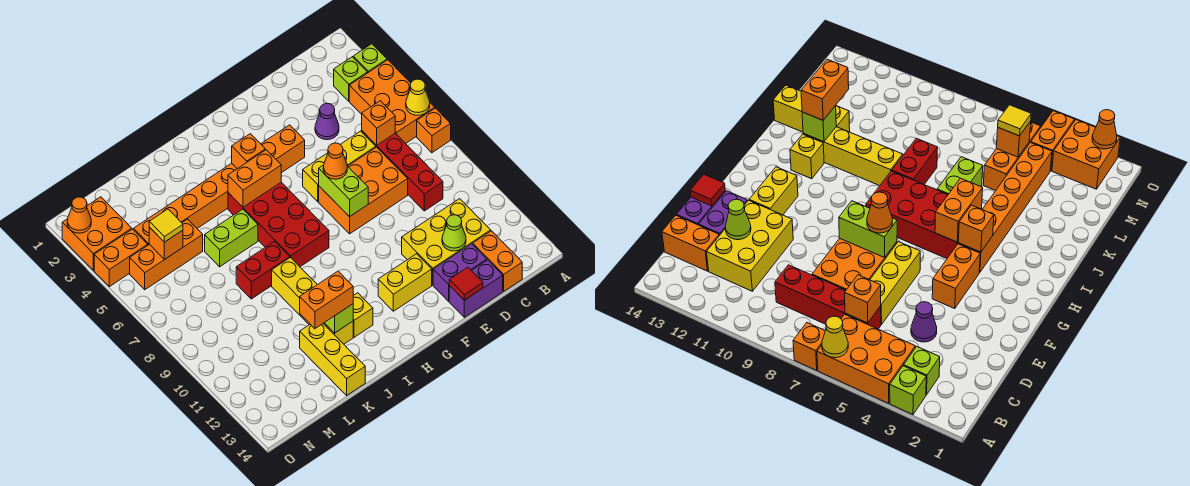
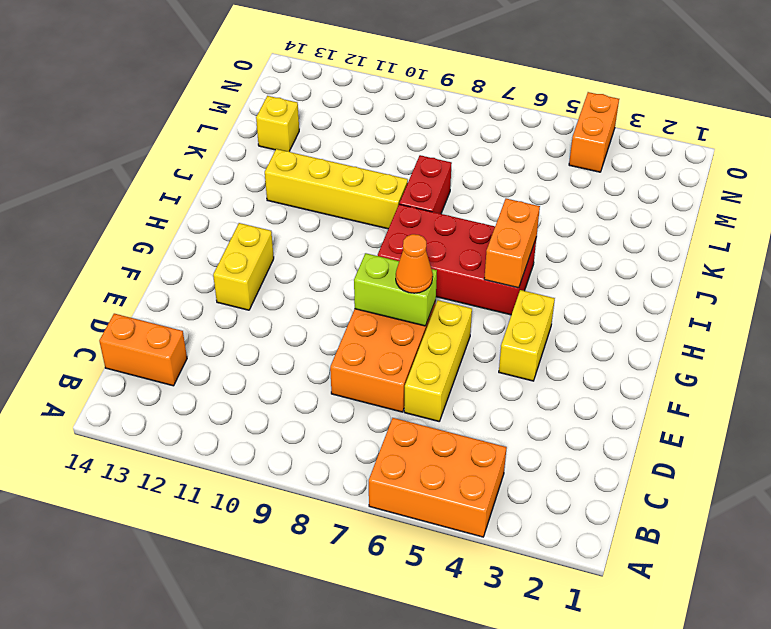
yellow brick F4:G4 level 1 -> orange brick F4:G4 level 1
yellow brick L13 level 1 -> yellow brick I12 level 1
none -> lime brick A3 level 1
none -> orange brick A7 level 1
none -> lime brick B3 level 1
none -> red brick C6:C9 level 1

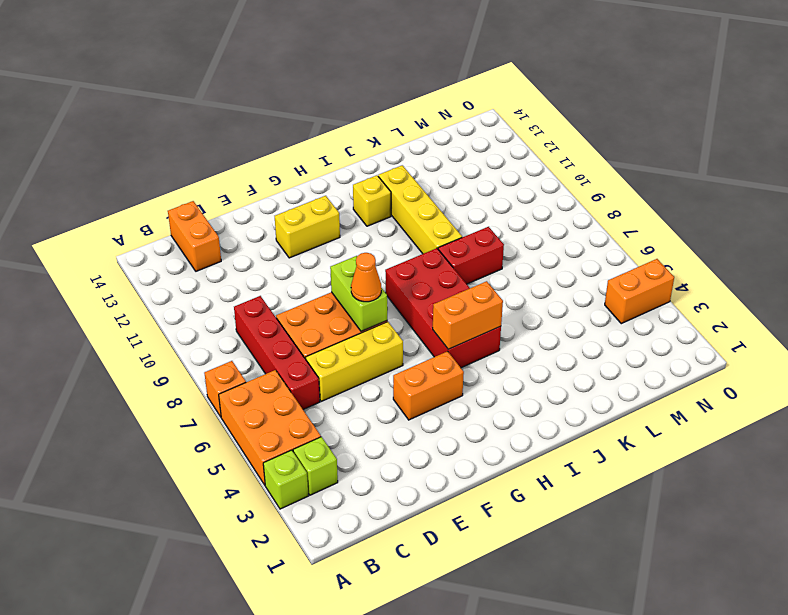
none -> yellow brick C11:E12 level 1
none -> purple cone D4 level 1
none -> purple brick D13:E13 level 1
none -> purple brick D14:E14 level 1

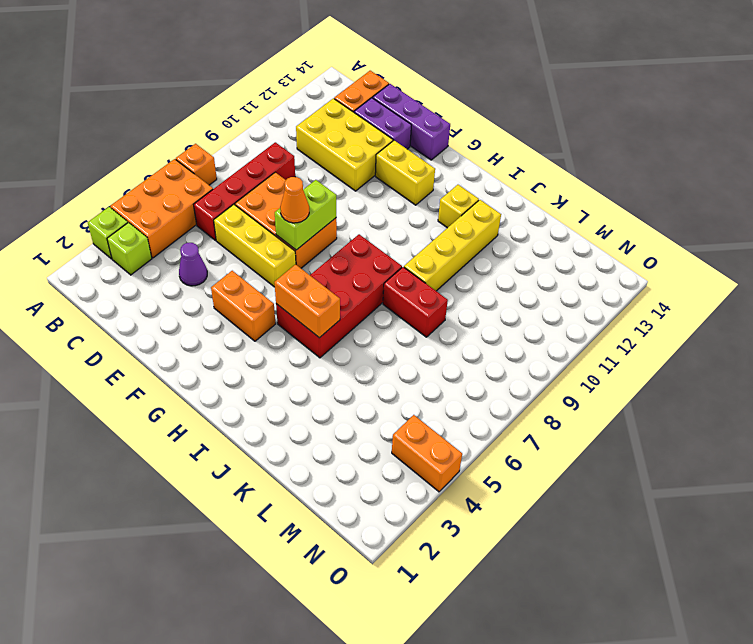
purple brick D14:F14 level 1 -> purple brick D14:E14 level 1
none -> orange brick H4:M4 level 1
none -> lime brick J6:K6 level 1
none -> yellow brick K12:K14 level 1
none -> orange brick L5:N5 level 1

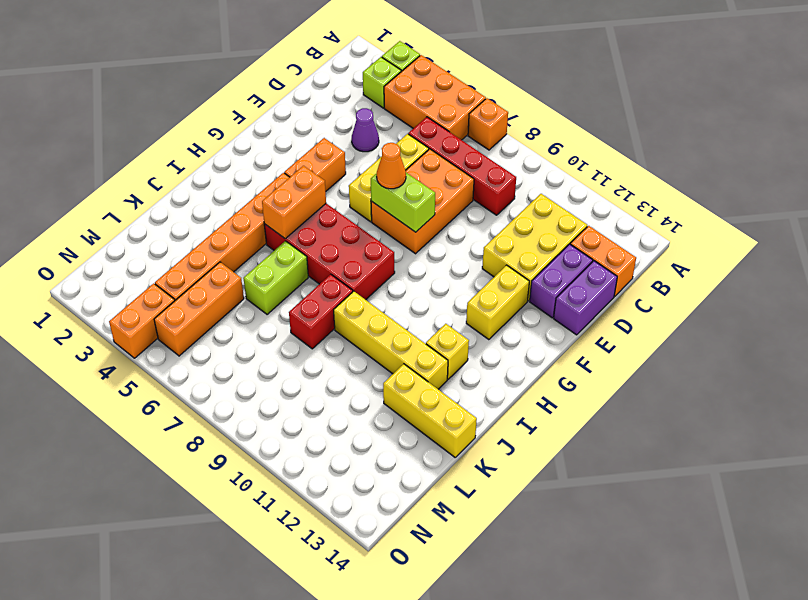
none -> orange brick N2:O3 level 1
none -> yellow cone A6 level 2
none -> orange brick C6 level 2
none -> lime cone D12 level 2

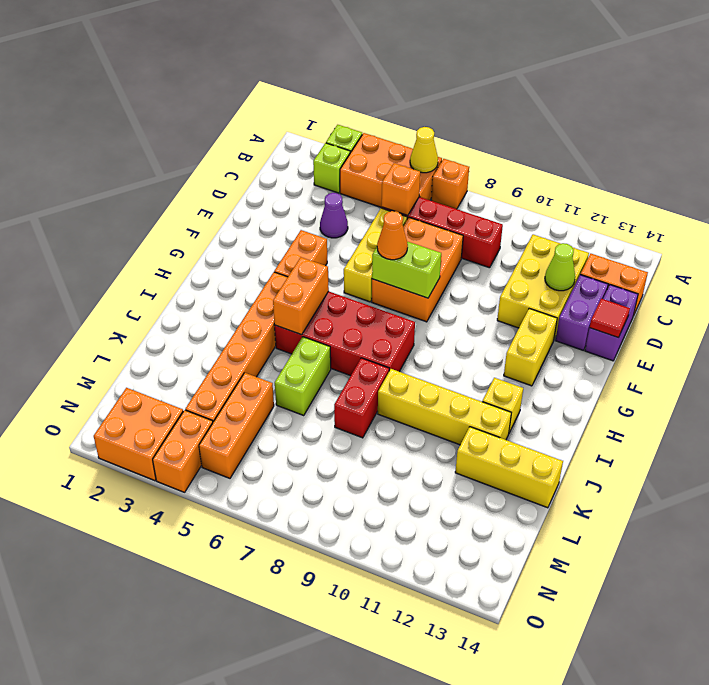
none -> orange brick H4 level 2
none -> lime brick J12 level 2
none -> orange brick M5 level 2
none -> orange cone O2 level 2

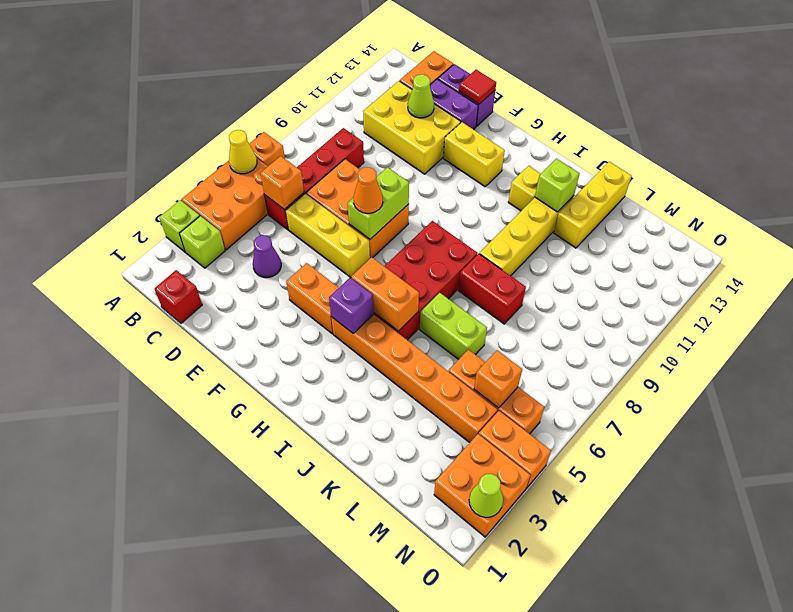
red brick C1 level 1 -> none
purple brick H4 level 2 -> orange brick H4 level 2
lime cone O2 level 2 -> orange cone O2 level 2
none -> orange brick J12:K12 level 3
none -> yellow tile M5 level 3

